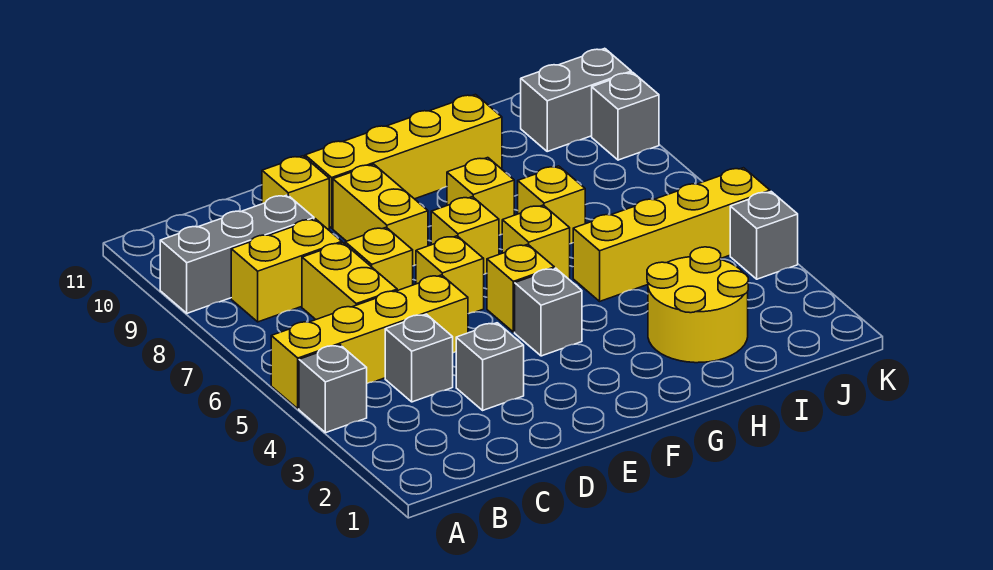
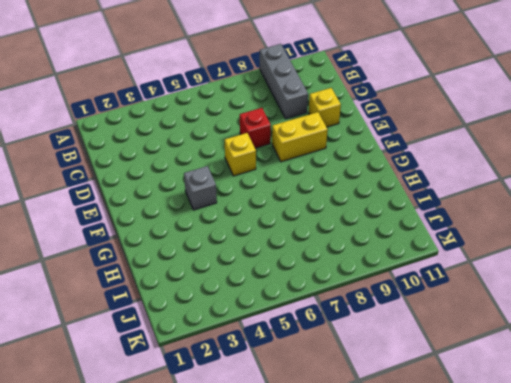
red brick D7 level 1 -> yellow brick D7 level 1
none -> grey brick A4 level 1
none -> yellow brick A5:D5 level 1
none -> yellow brick B8:C8 level 1

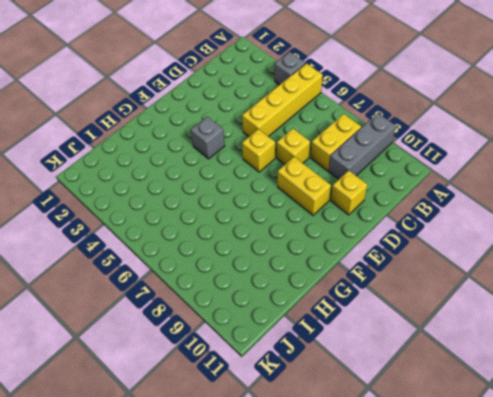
none -> grey brick C4 level 1
none -> yellow brick C6:C7 level 1
none -> grey brick D3 level 1

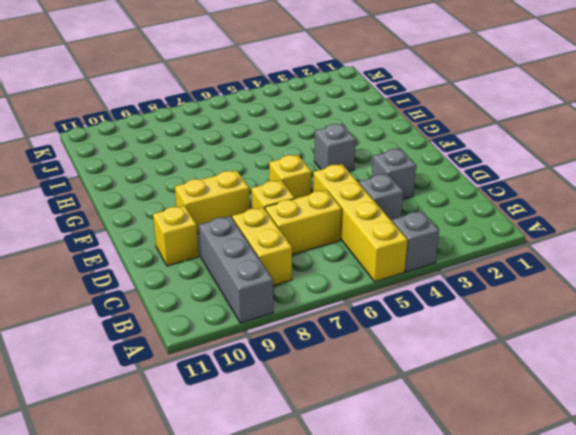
none -> yellow brick E10:H10 level 1
none -> yellow brick F5 level 1
none -> yellow brick F7 level 1

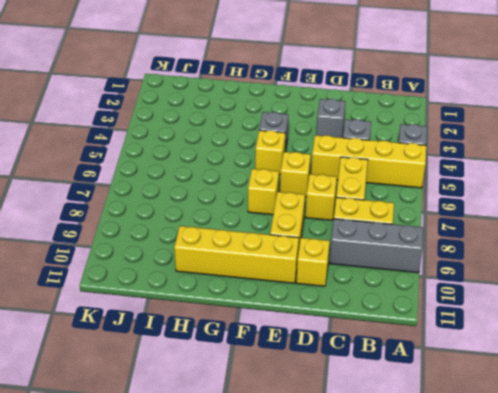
none -> yellow brick G6 level 1
none -> yellow brick G8 level 1
none -> yellow round brick H2:I3 level 1

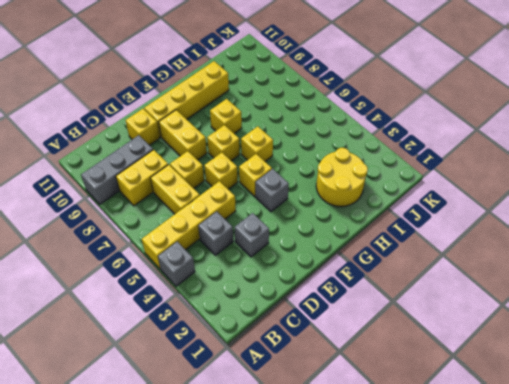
none -> yellow brick H5:K5 level 1
none -> yellow brick H7 level 1
none -> grey brick J10:K10 level 1

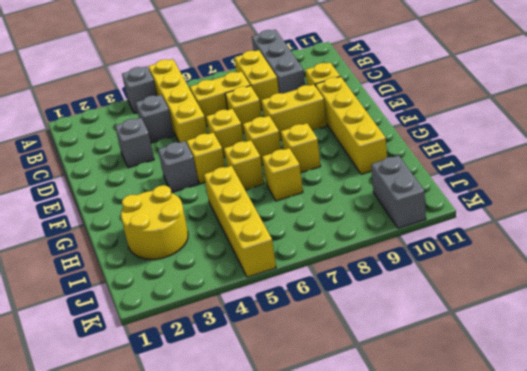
none -> grey brick K4 level 1
none -> grey brick K9 level 1

